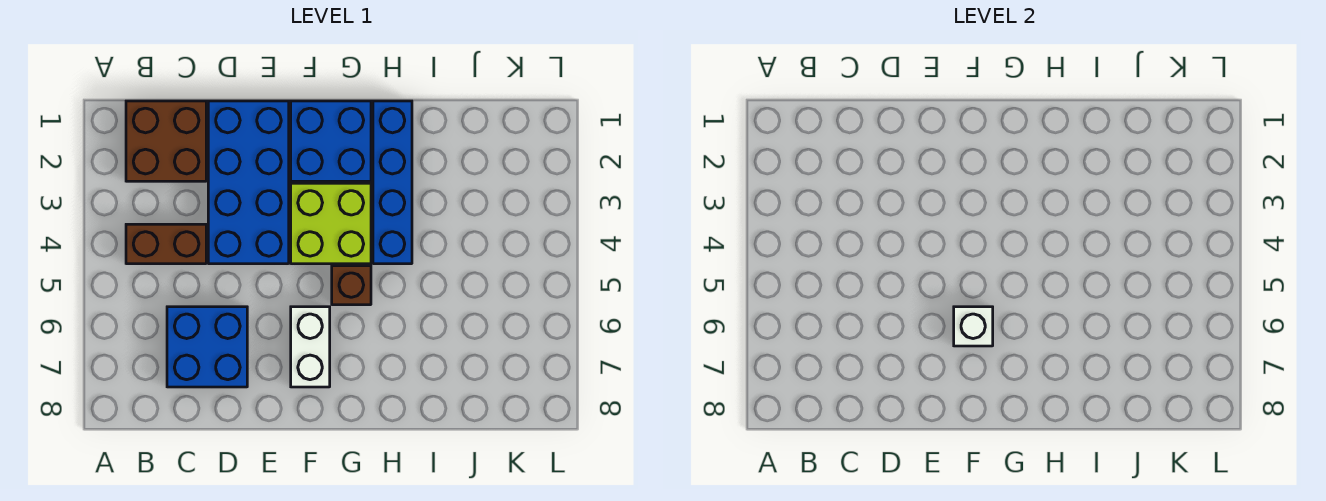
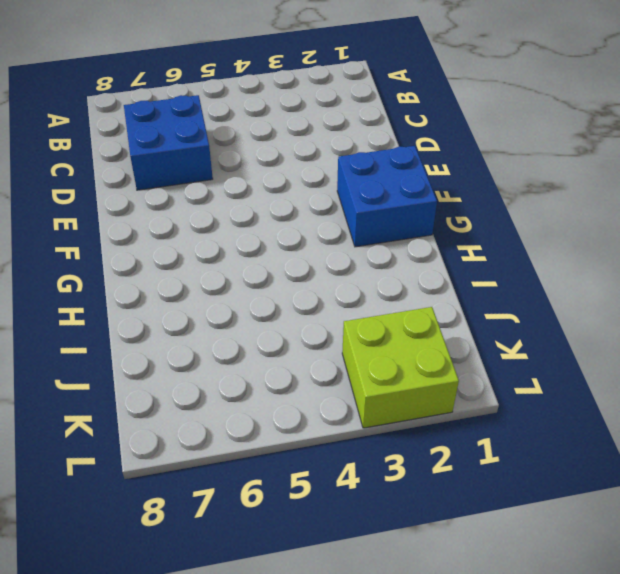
lime brick K2:L3 level 1 -> lime brick F3:G4 level 1
none -> brown brick B1:C2 level 1
none -> brown brick B4:C4 level 1

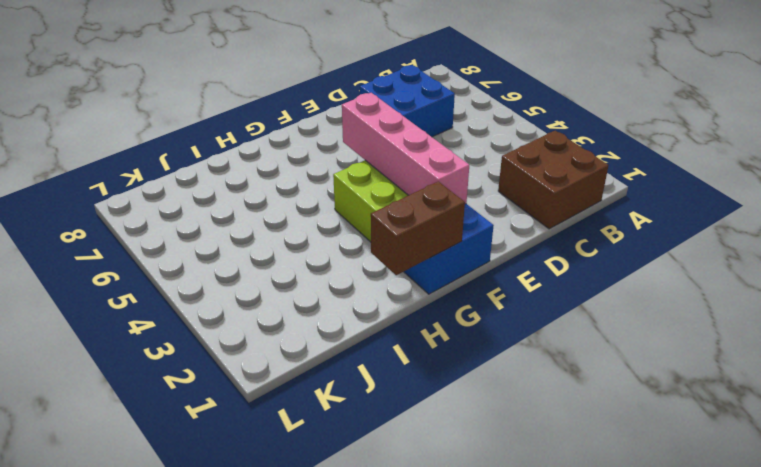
pink brick F2:F5 level 2 -> none
brown brick G1:H1 level 2 -> brown brick B4:C4 level 1
none -> blue brick D1:E4 level 1
none -> white brick F6:F7 level 1

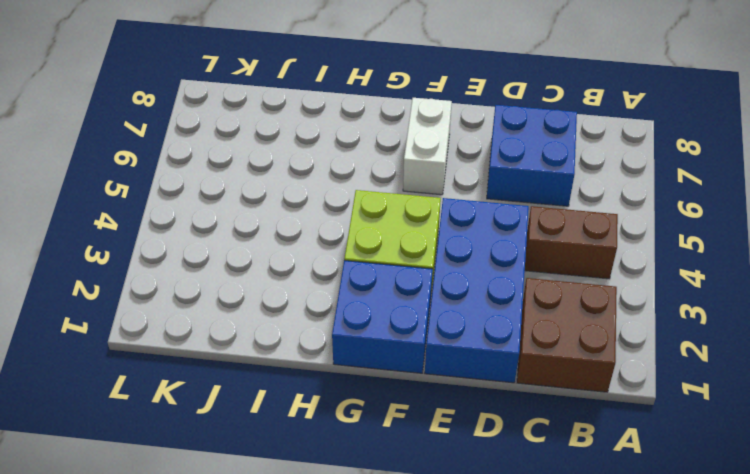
none -> brown brick G5 level 1
none -> blue brick H1:H4 level 1

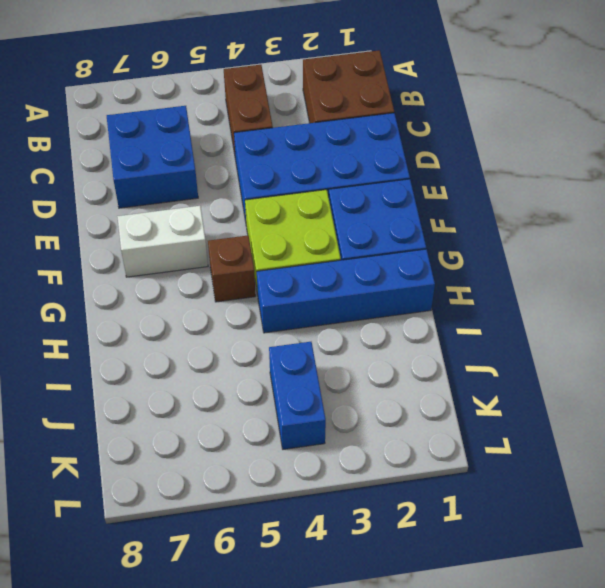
blue brick J4:K4 level 1 -> none
none -> white brick F6 level 2

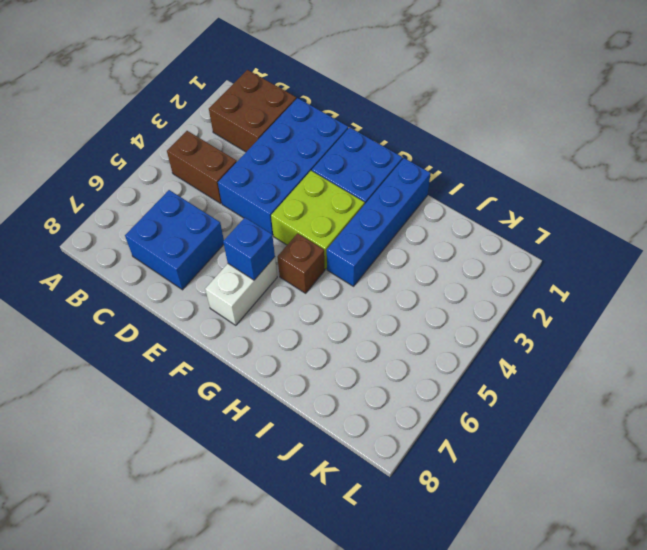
blue brick F6 level 2 -> white brick F6 level 2

